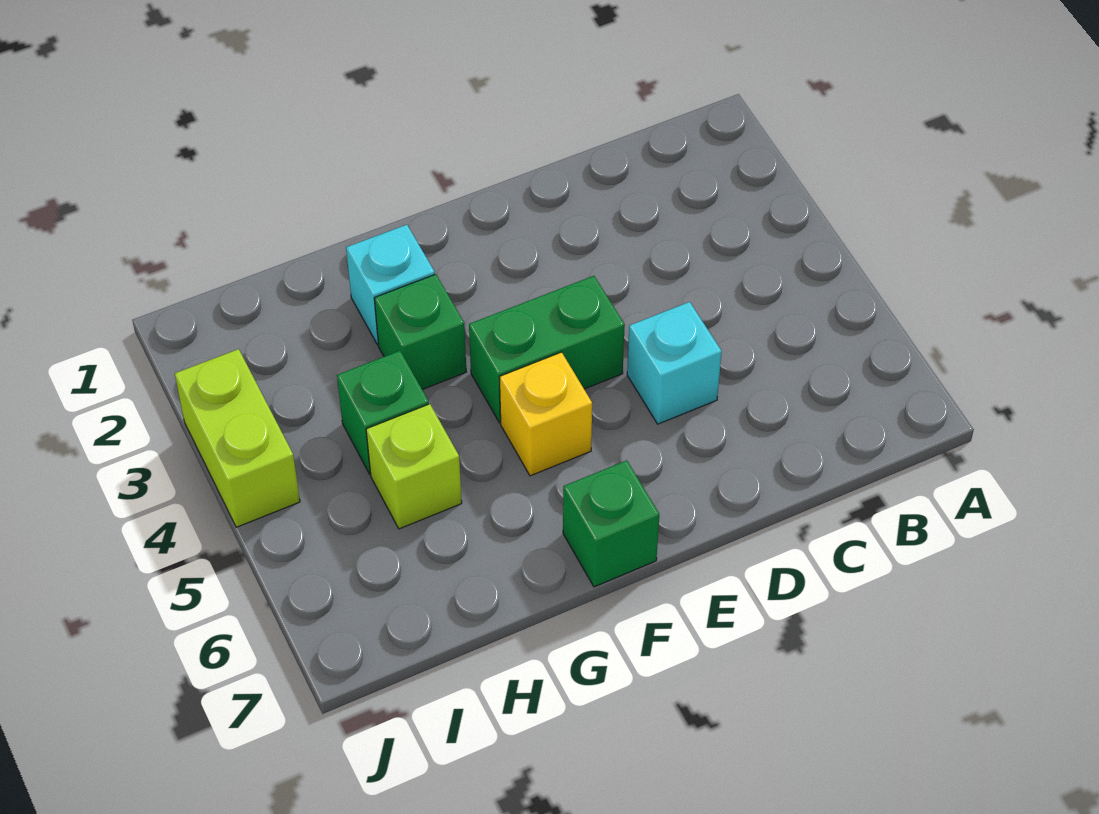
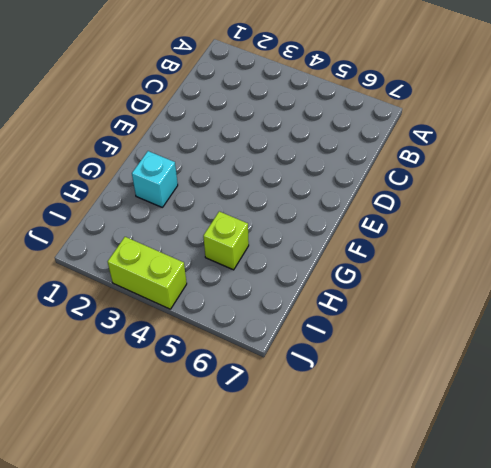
none -> cyan brick D5 level 1
none -> green brick E4:F4 level 1

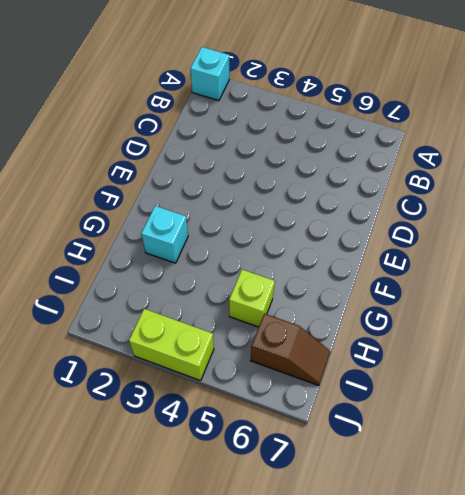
cyan brick A1 level 1 -> cyan brick D5 level 1
brown slope I6:I7 level 1 top 6 -> none
none -> green brick E4:F4 level 1
none -> yellow brick F5 level 1

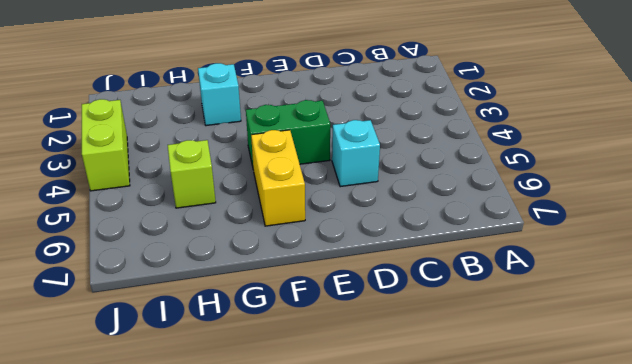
yellow brick F5:F6 level 1 -> yellow brick F5 level 1
none -> green brick F7 level 1
none -> green brick G3 level 1

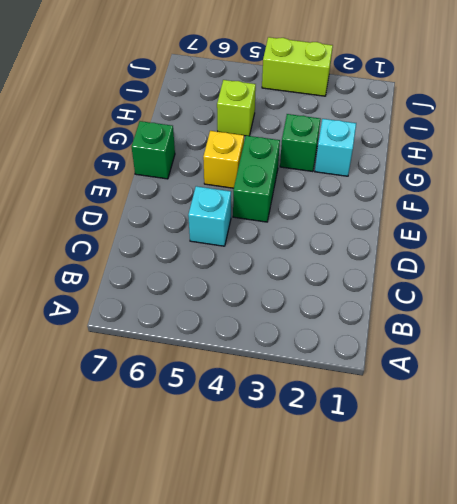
none -> green brick H4 level 1

